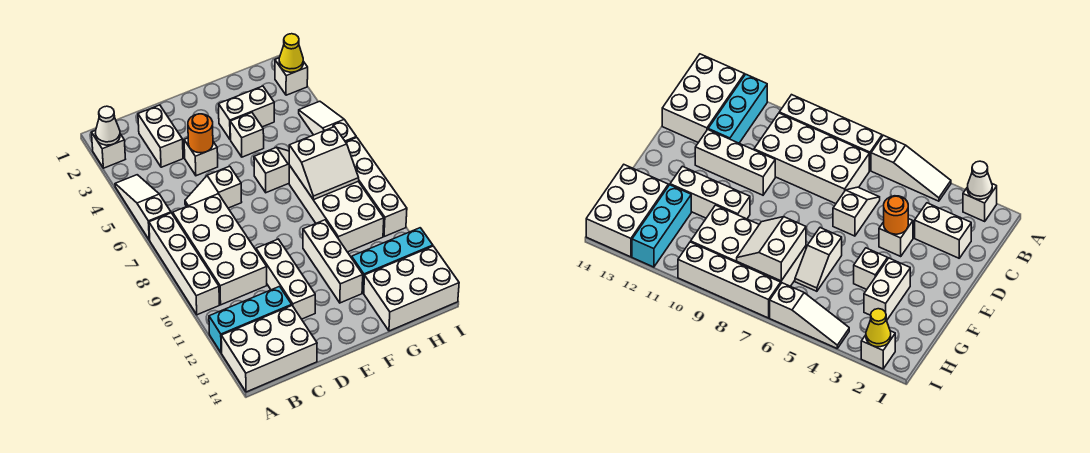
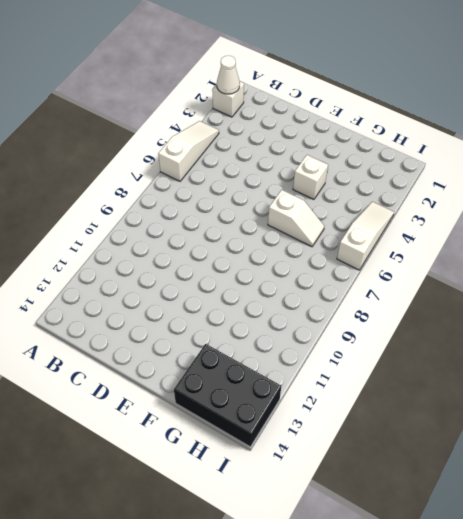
black brick G13:I14 level 1 -> white brick G13:I14 level 1
none -> white brick A7:A10 level 1
none -> cyan brick A12:C12 level 1
none -> white brick A13:C14 level 1

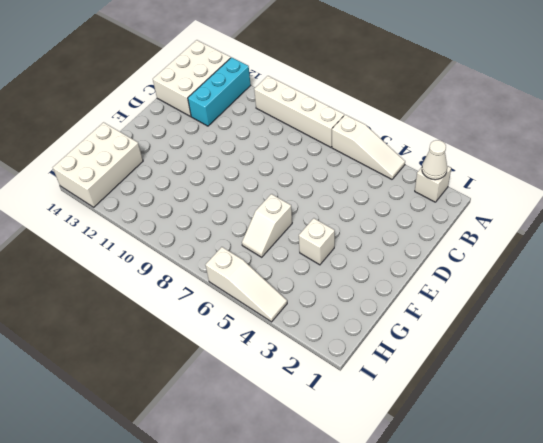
none -> white brick B7:C10 level 1
none -> white brick C2:C3 level 1
none -> white slope C6:D6 level 1 top D

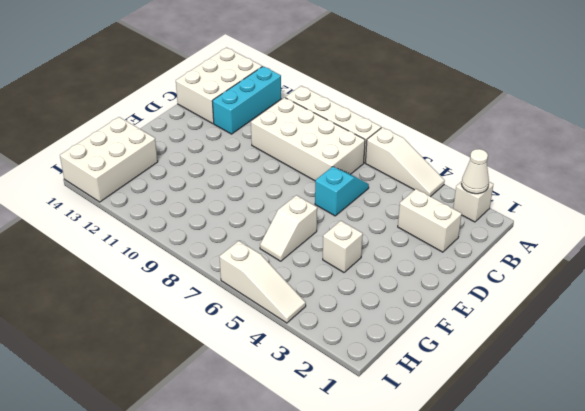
cyan slope C6:D6 level 1 top D -> white slope C6:D6 level 1 top D
none -> white brick D4 level 1
none -> white brick D10:D12 level 1
none -> white brick F3:G3 level 1

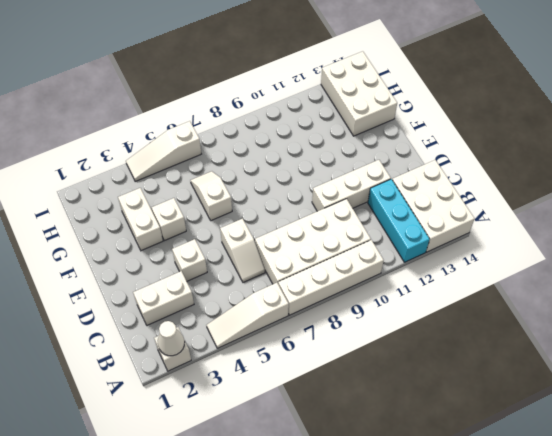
none -> white brick F10:F12 level 1
none -> white brick G7:H10 level 1
none -> cyan brick G12:I12 level 1

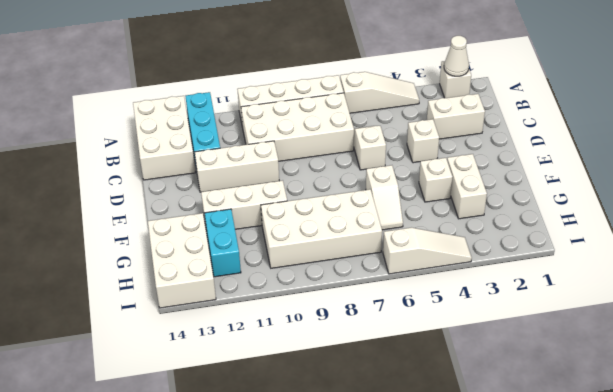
cyan brick G12:H12 level 1 -> cyan brick G12:I12 level 1
none -> white brick I2 level 1
none -> white brick I7:I10 level 1
none -> orange round brick D4 level 2

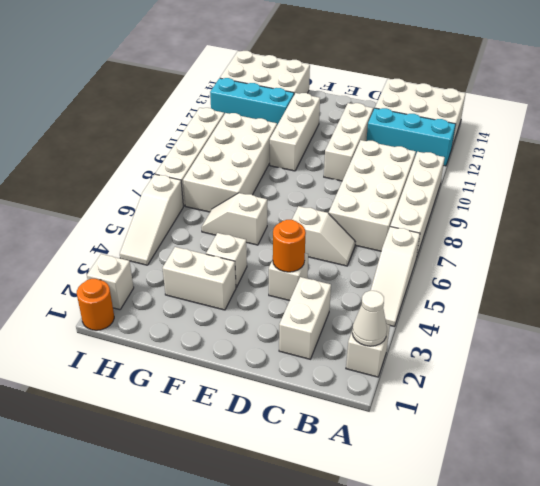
orange round brick I1 level 1 -> none
none -> white slope G7:H8 level 2 top 7
none -> yellow cone I2 level 2

